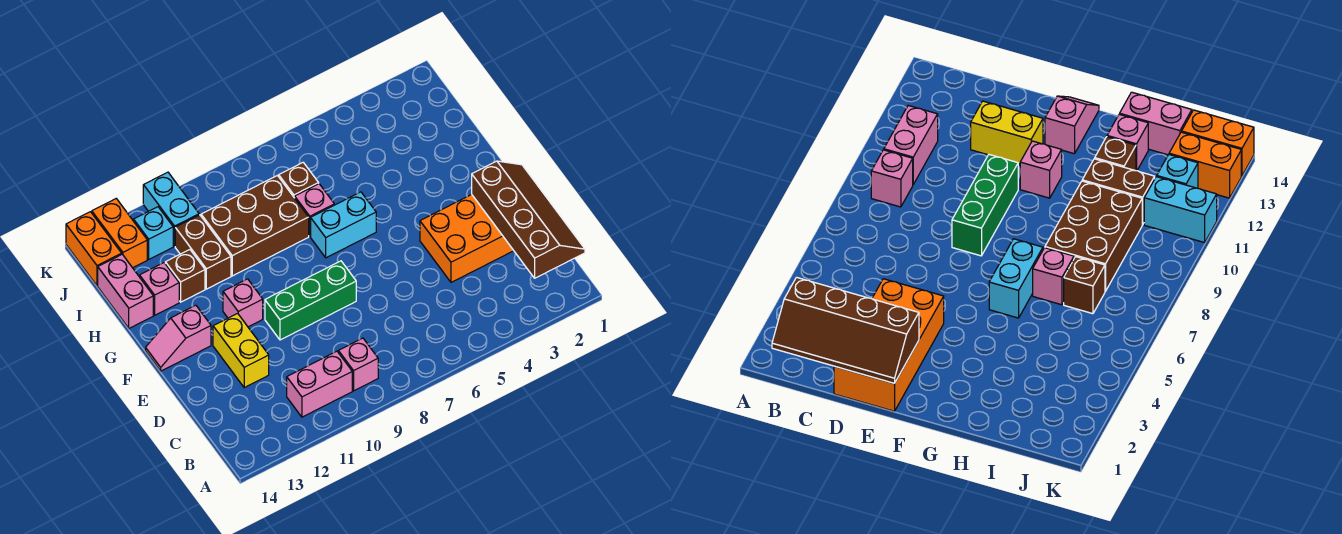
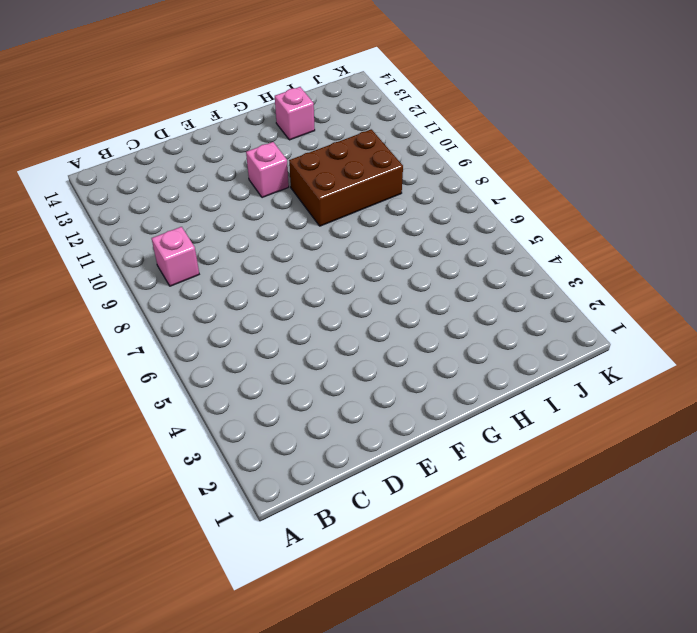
brown brick G9:I10 level 1 -> brown brick H8:I10 level 1
none -> pink brick B10:B11 level 1
none -> orange brick D1:E4 level 1
none -> yellow brick D12:E12 level 1

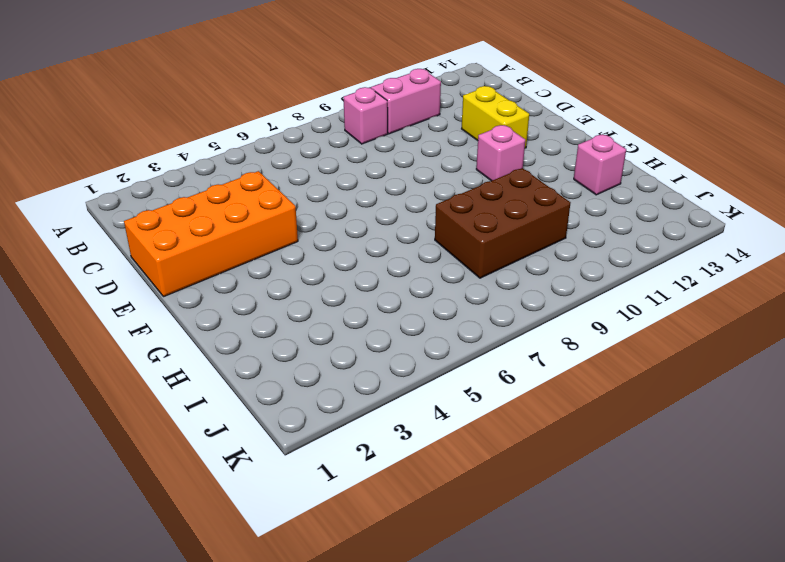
none -> green brick E8:E10 level 1
none -> pink slope F13:F14 level 1 top 13
none -> cyan brick G6:G7 level 1

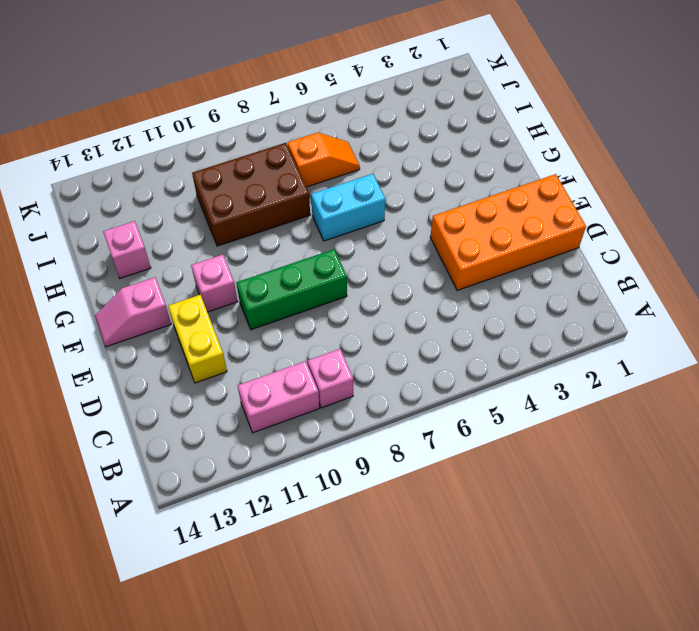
orange slope I6:I7 level 1 top 7 -> brown brick I7 level 1
none -> pink brick H7 level 1
none -> brown brick H11:I11 level 1
none -> brown brick H12 level 1

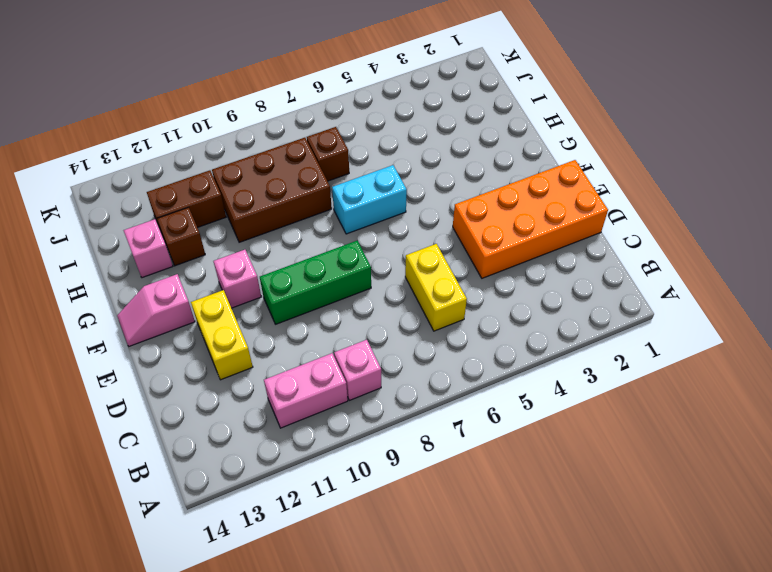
yellow brick C6:D6 level 1 -> none
brown brick I11:I12 level 1 -> brown brick H11:I11 level 1
none -> pink brick H7 level 1
none -> pink brick H14:I14 level 1
none -> cyan brick J11:K11 level 1

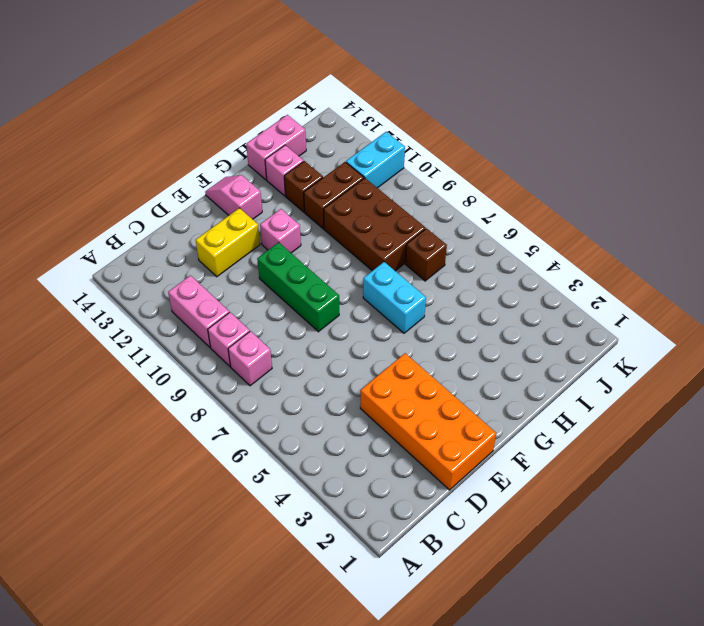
pink brick B8 level 1 -> pink brick H7 level 1
none -> cyan brick J12 level 1
none -> orange brick J13:K13 level 1
none -> orange brick J14:K14 level 1

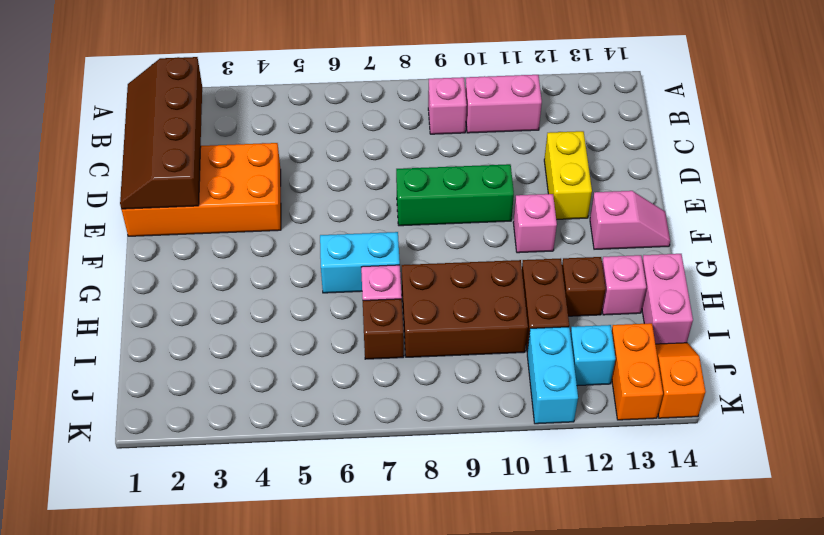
orange slope J14:K14 level 1 top K -> orange brick J14:K14 level 1

